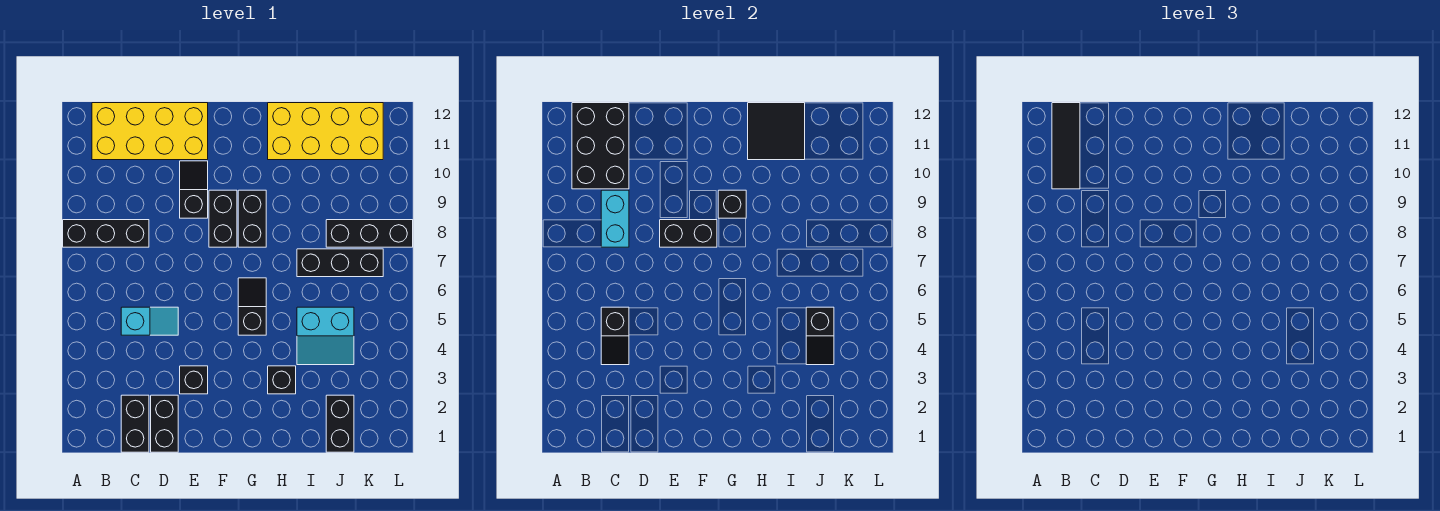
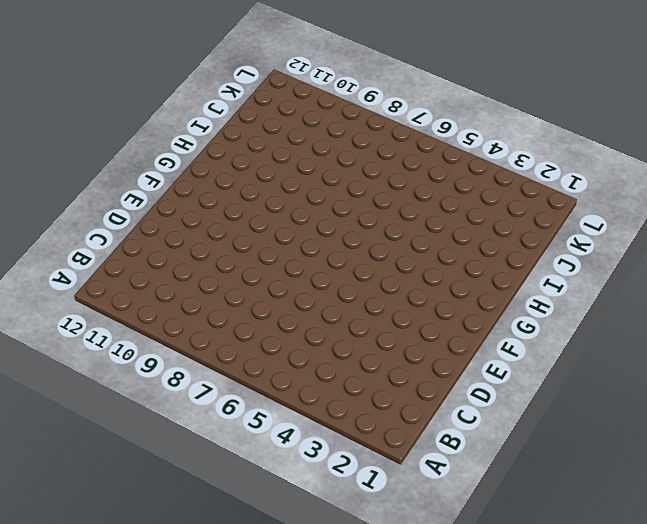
none -> black brick A8:C8 level 1
none -> yellow brick B11:E12 level 1
none -> black brick C1:C2 level 1

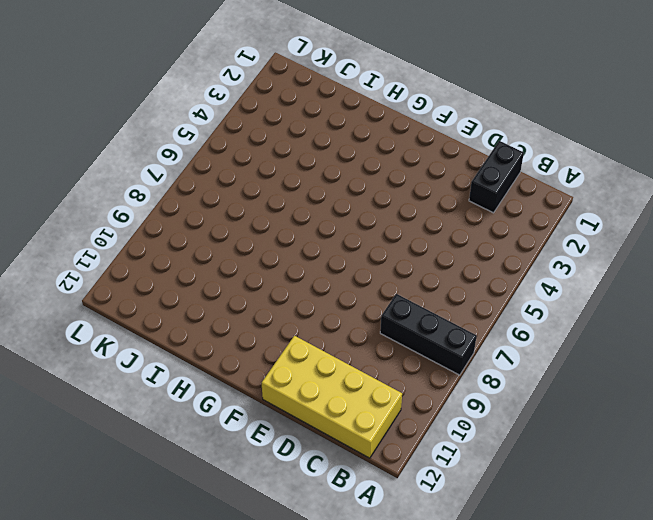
none -> cyan slope C5:D5 level 1 top C
none -> black brick D1:D2 level 1
none -> black brick E3 level 1

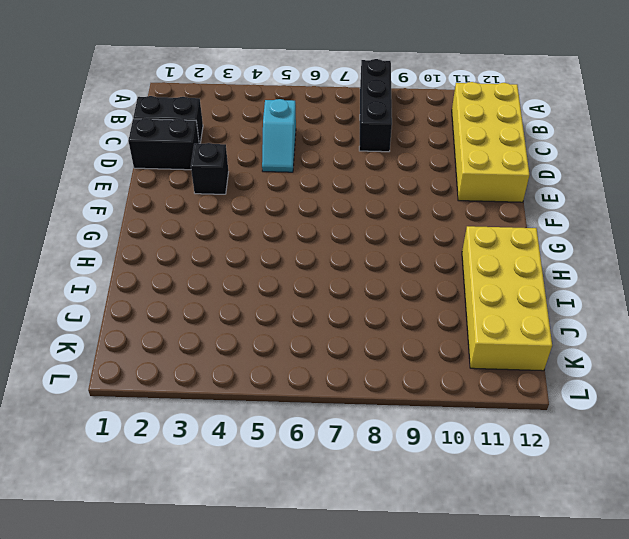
none -> black slope E9:E10 level 1 top 9
none -> black brick F8:F9 level 1
none -> black slope G5:G6 level 1 top 5

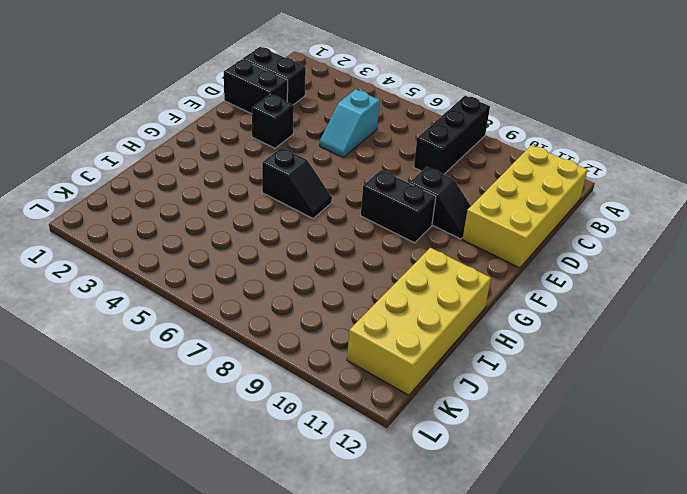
none -> black brick G8:G9 level 1
none -> black brick H3 level 1
none -> cyan slope I4:J5 level 1 top 5

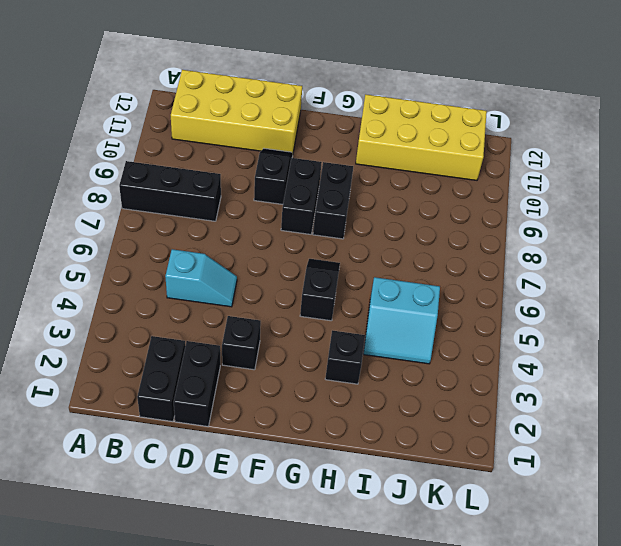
none -> black brick I7:K7 level 1
none -> black brick J1:J2 level 1
none -> black brick J8:L8 level 1

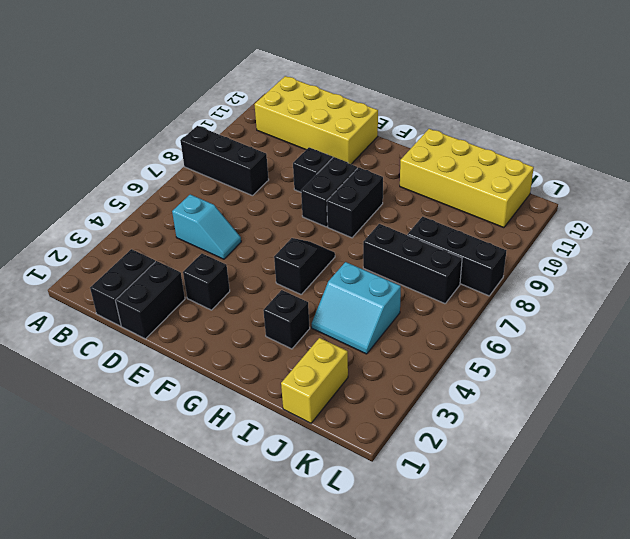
yellow brick J1:J2 level 1 -> black brick J1:J2 level 1
none -> black brick B10:C12 level 2
none -> black slope C4:C5 level 2 top 5
none -> cyan brick C8:C9 level 2

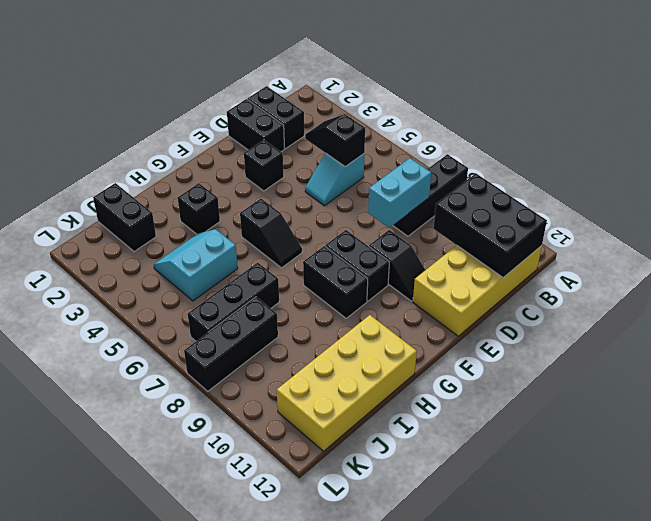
cyan brick C8:D8 level 2 -> cyan brick C8:C9 level 2
none -> black brick E8:F8 level 2
none -> black brick G9 level 2
none -> black tile H11:I12 level 2

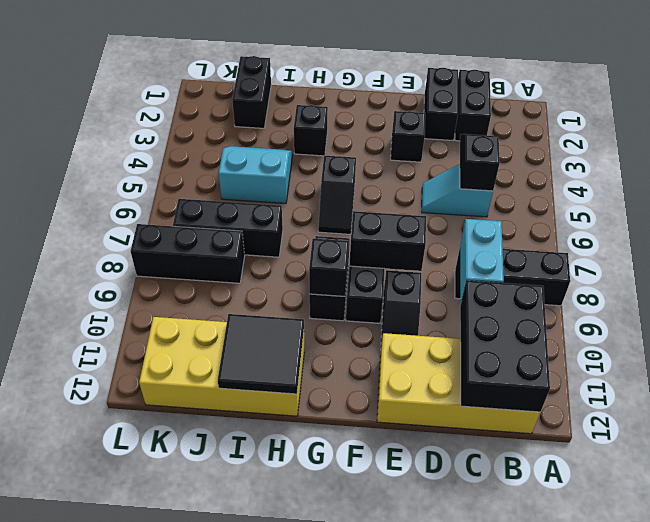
none -> black slope J4:J5 level 2 top 5
none -> black tile B10:B12 level 3

